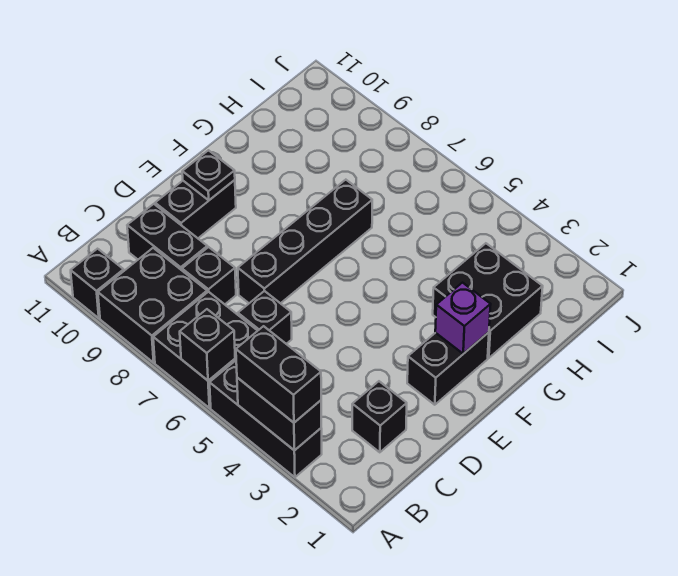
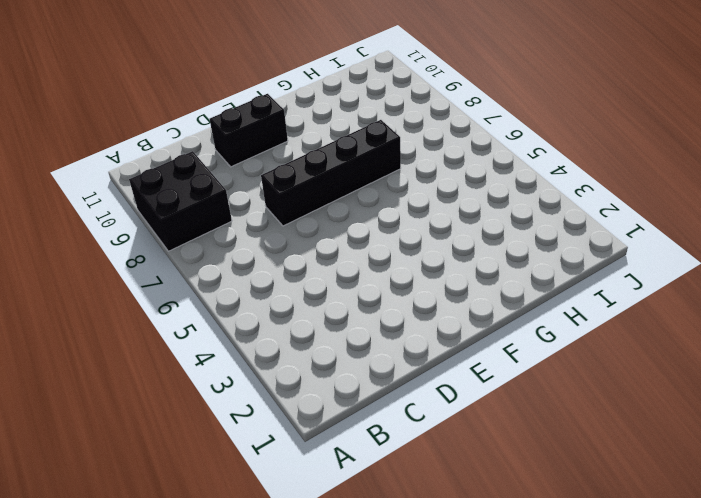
none -> black brick A3:A5 level 1
none -> black brick A6:B7 level 1
none -> black brick A10 level 1

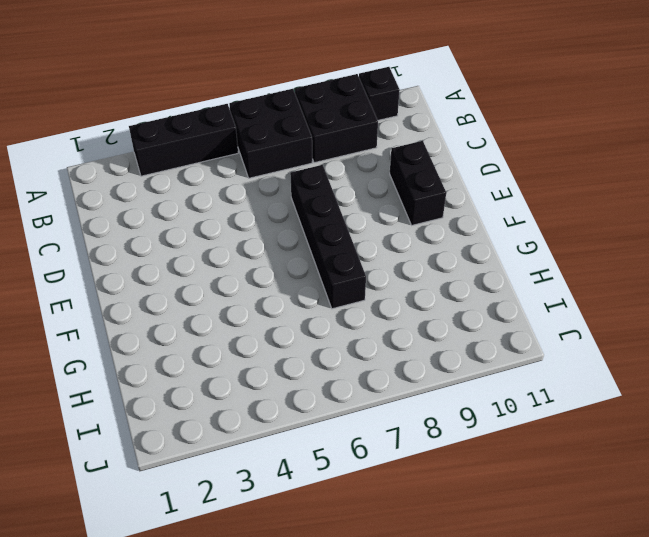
none -> black brick C2 level 1
none -> black brick C6 level 1
none -> black brick C8 level 1

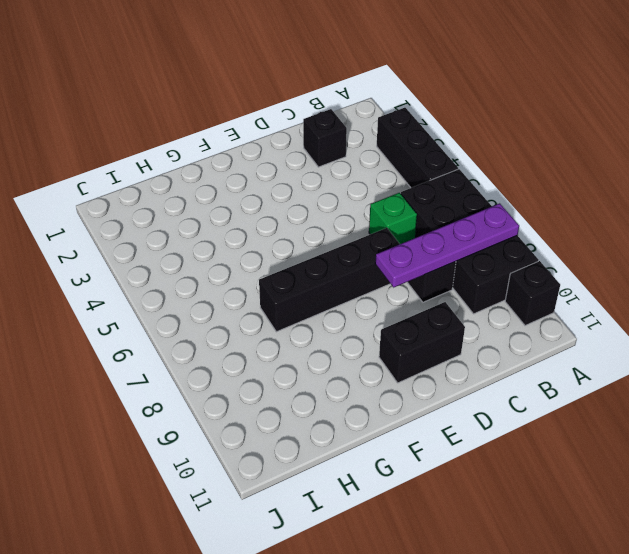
purple plate A8:D8 level 2 -> none
green brick C6 level 1 -> black brick C6 level 1
none -> black brick C9:C10 level 1
none -> black brick E2:F2 level 1
none -> black brick G2:H3 level 1

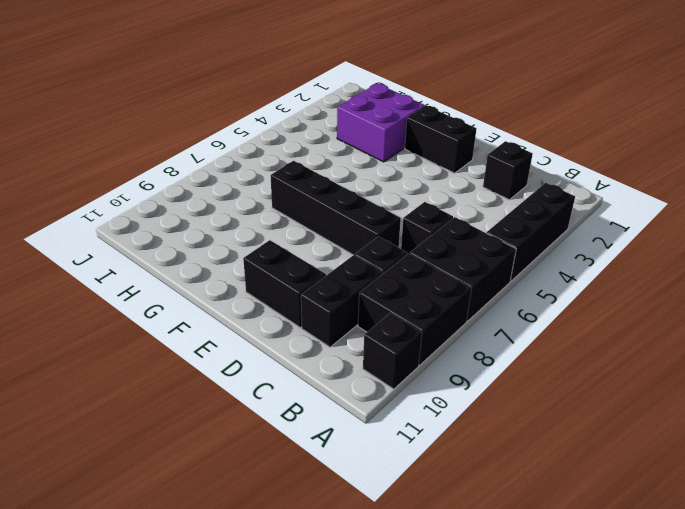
purple brick G2:H3 level 1 -> black brick G2:H3 level 1
none -> black brick A3:A4 level 2
none -> black brick A6 level 2
none -> black plate E10 level 2

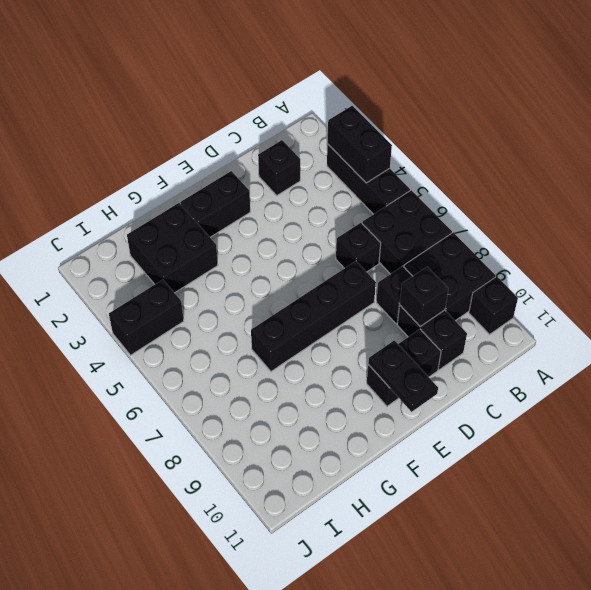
black brick C9 level 2 -> black brick A6 level 2
black plate E10:E11 level 2 -> black plate E10 level 2
black brick I4:J4 level 1 -> black brick A3:A4 level 3
none -> purple brick F2 level 2

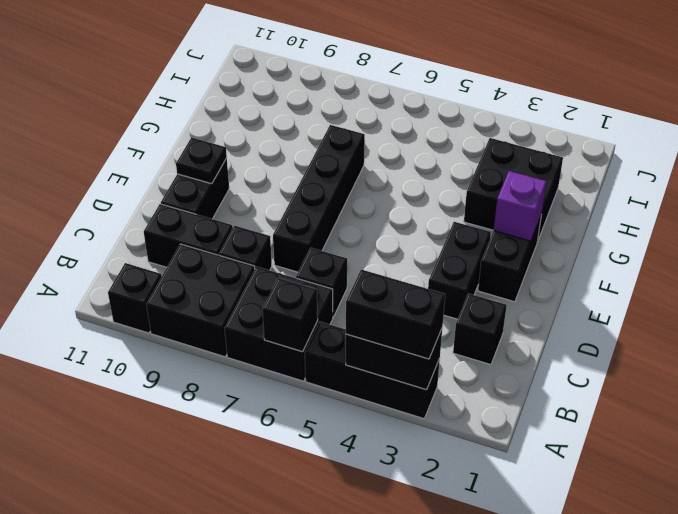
black brick D3:E3 level 1 -> none

